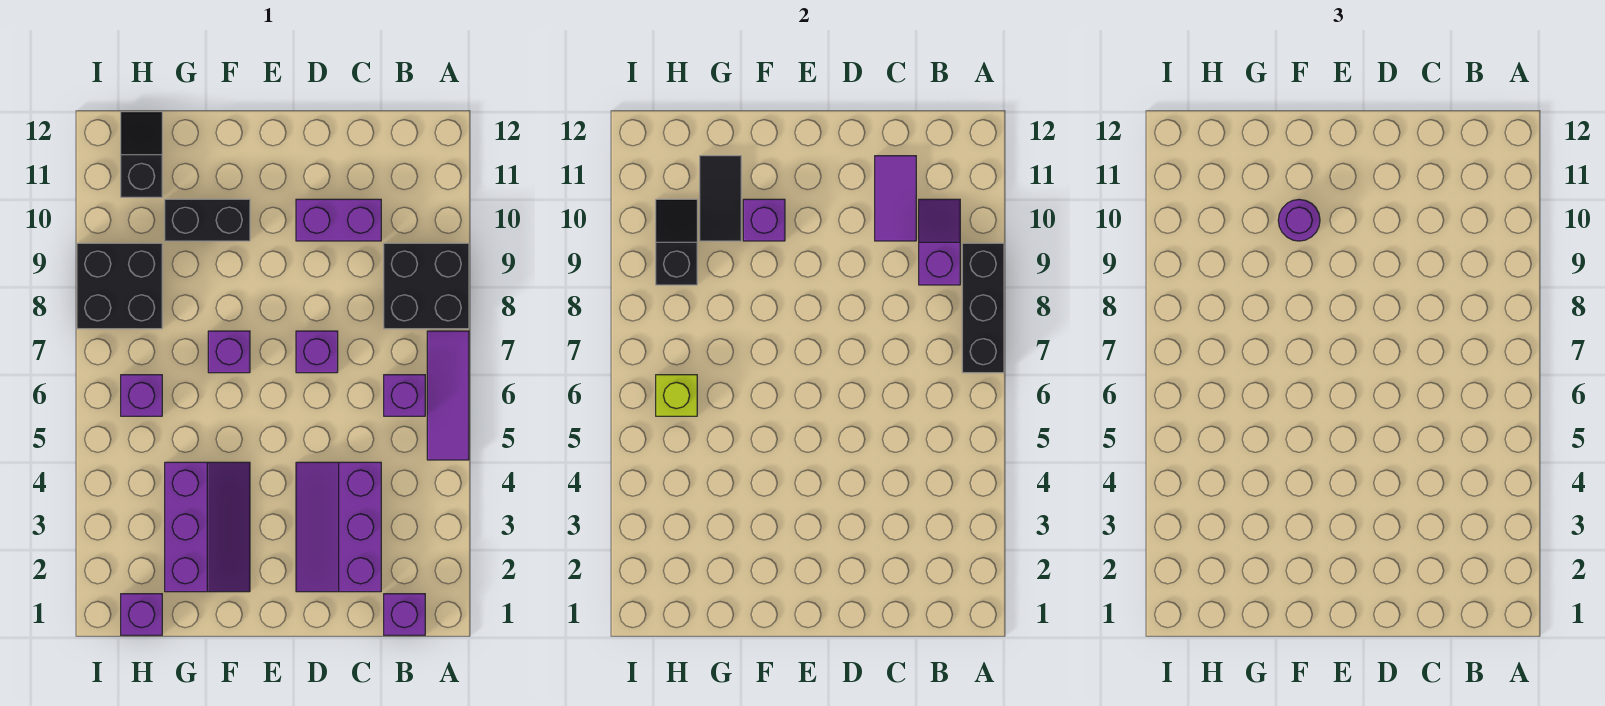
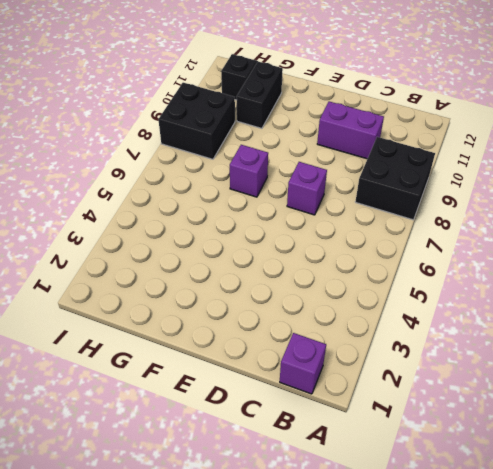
black brick G10:G11 level 1 -> black brick F10:G10 level 1
none -> purple tile A5:A7 level 1
none -> purple brick B6 level 1
none -> purple slope C2:D4 level 1 top C

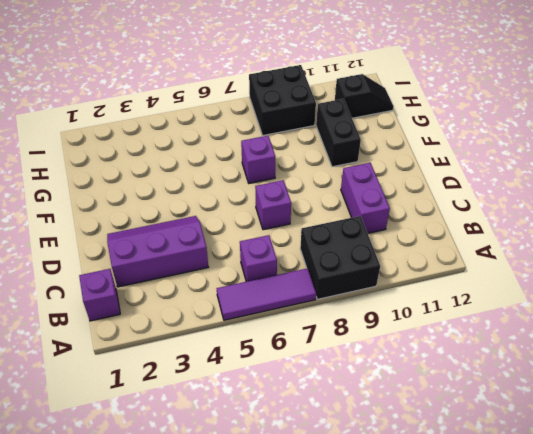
none -> purple slope F2:G4 level 1 top G
none -> purple brick H1 level 1
none -> purple brick H6 level 1

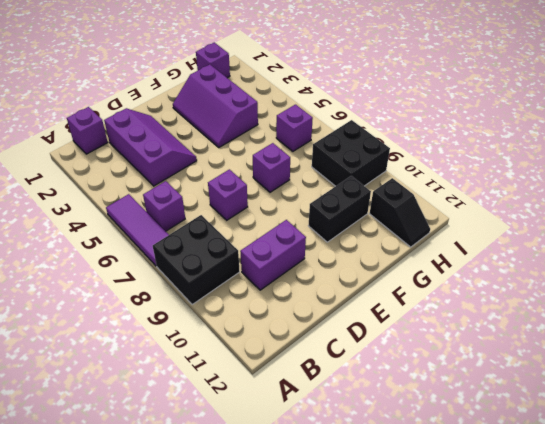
none -> black brick A7:A9 level 2
none -> purple slope B9:B10 level 2 top 9
none -> purple tile C10:C11 level 2

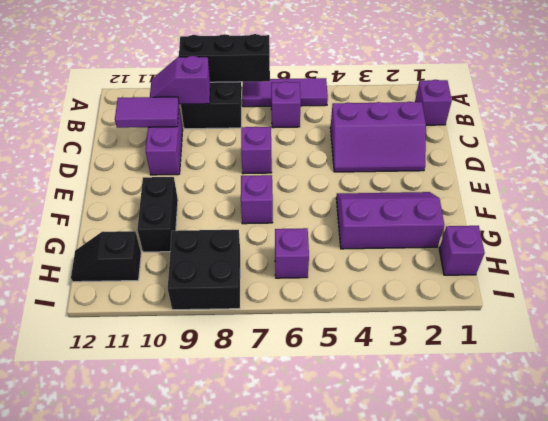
none -> purple brick F10 level 2
none -> black tile G10:G11 level 2
none -> lime brick H6 level 2

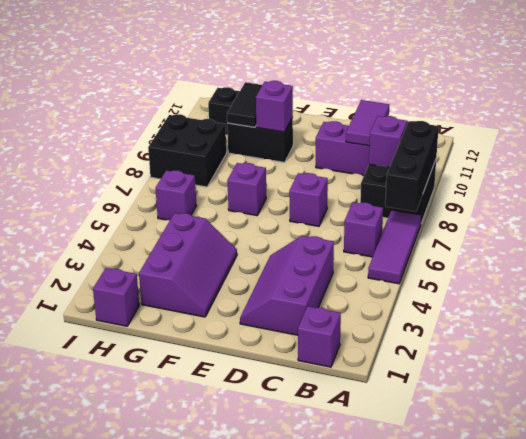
none -> lime brick H6 level 2
none -> black slope H9:H10 level 2 top 9
none -> purple round brick F10 level 3

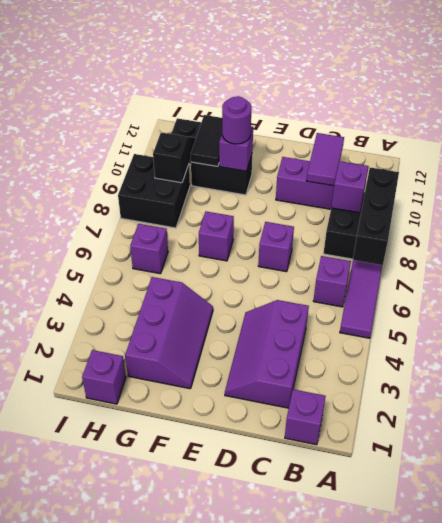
none -> lime brick H6 level 2

